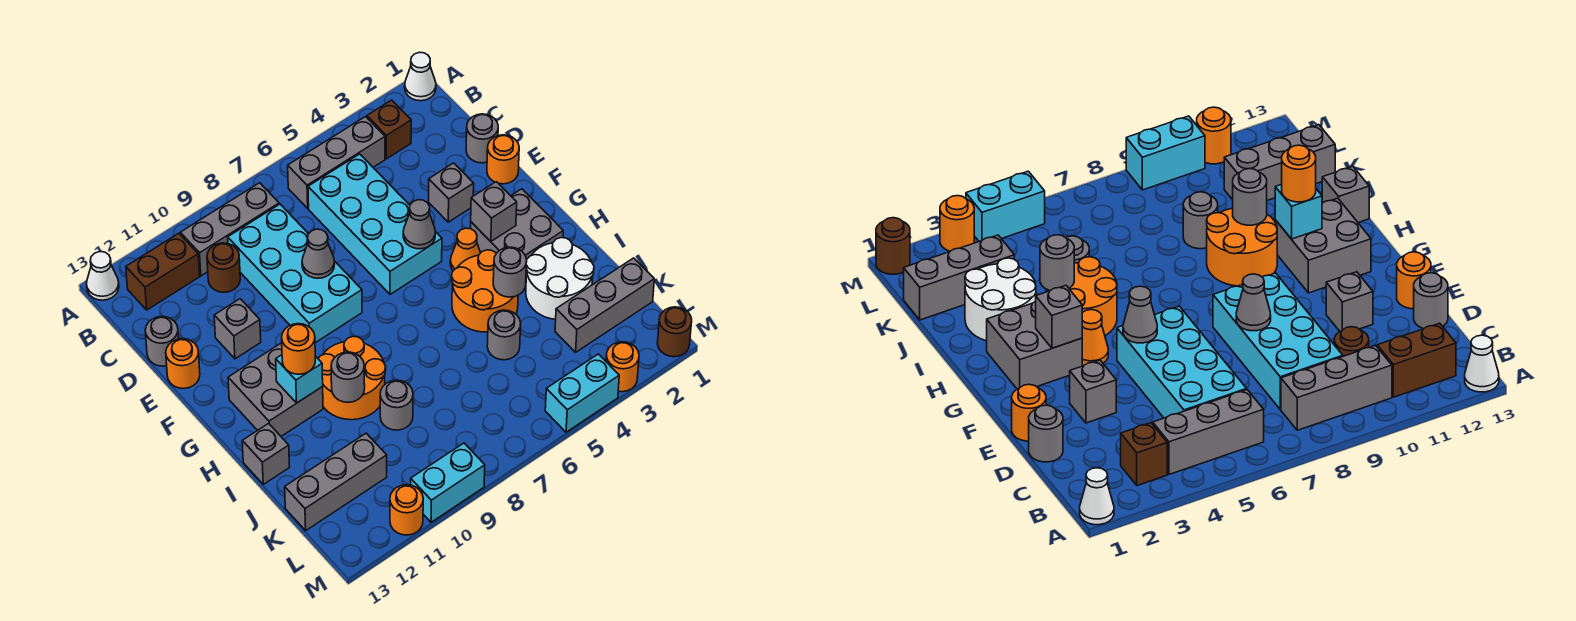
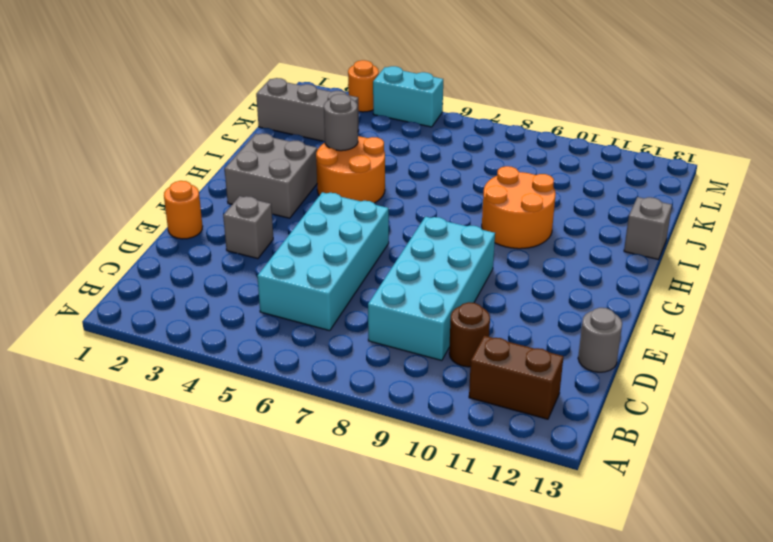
none -> white cone A1 level 1
none -> white cone A13 level 1
none -> brown brick B3 level 1
none -> grey brick B4:B6 level 1

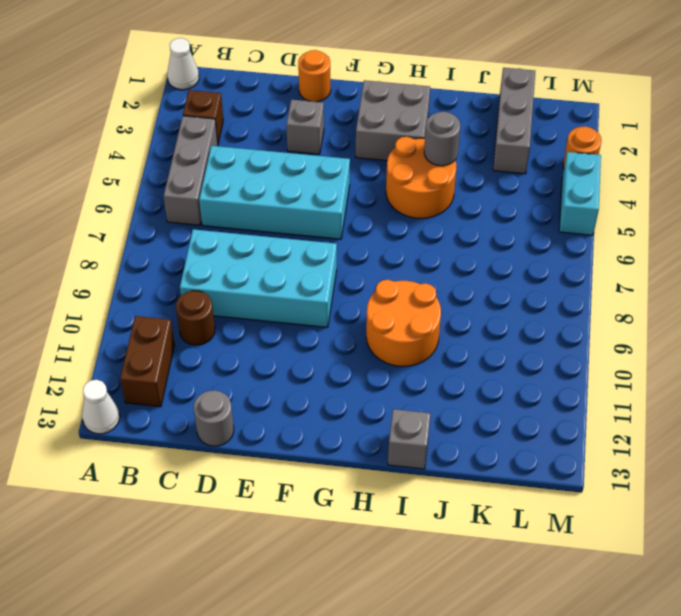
none -> grey brick B8:B10 level 1
none -> grey round brick D1 level 1
none -> grey brick E11 level 1
none -> orange round brick E13 level 1

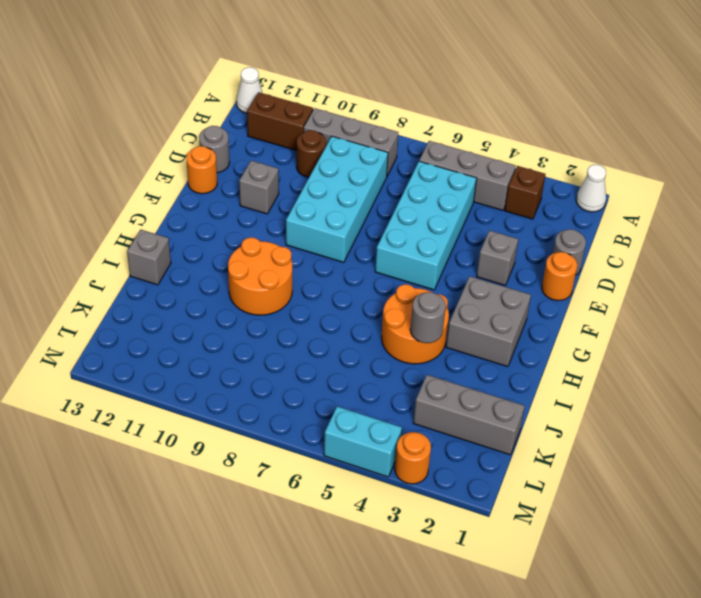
none -> orange cone G4 level 1
none -> grey brick G11:H12 level 1
none -> white round brick I2:J3 level 1
none -> grey round brick J5 level 1

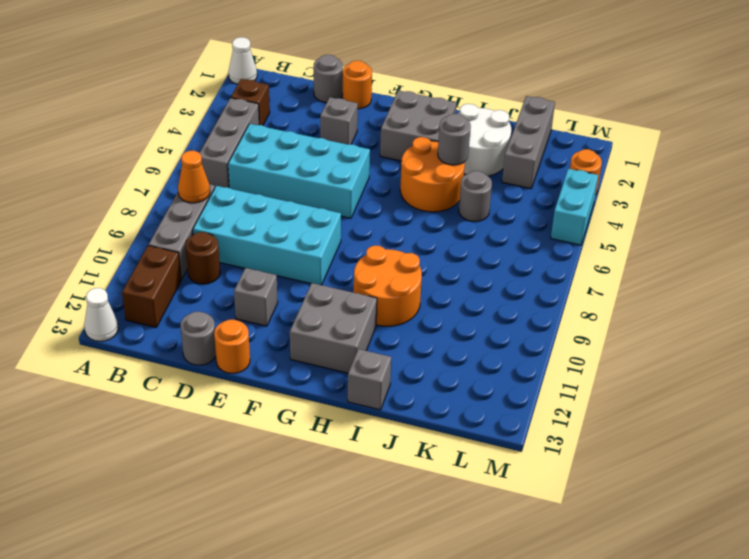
orange cone B8 level 2 -> orange cone G4 level 1
none -> grey round brick J9 level 1
none -> grey brick K11:K13 level 1
none -> brown round brick M1 level 1
none -> cyan brick M9:M10 level 1

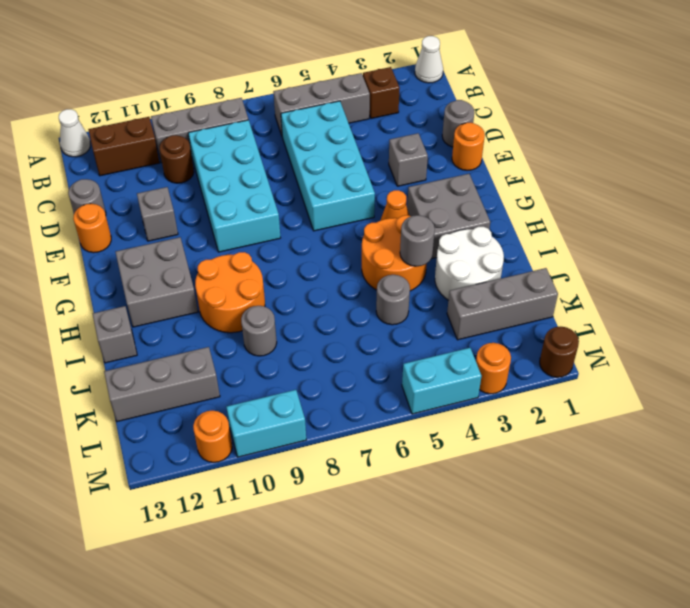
none -> grey cone E8 level 2
none -> grey cone F5 level 2
none -> grey brick G3 level 2
none -> cyan brick H11 level 2

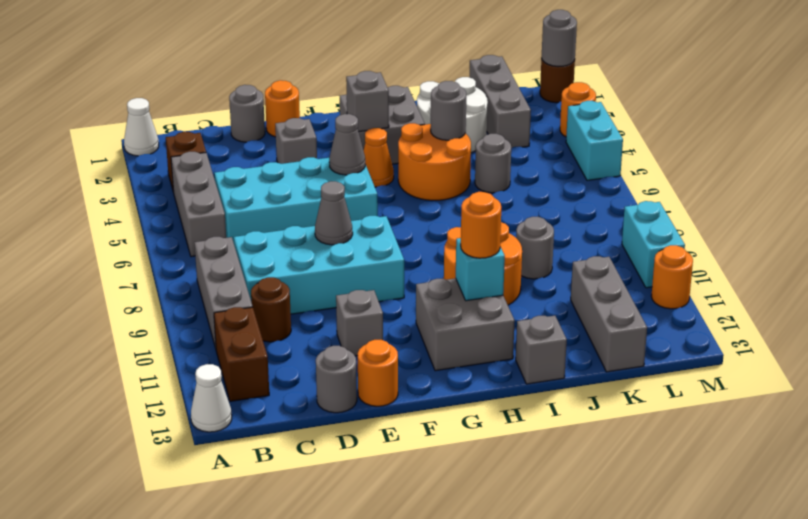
grey round brick M1 level 2 -> grey round brick I10 level 2

